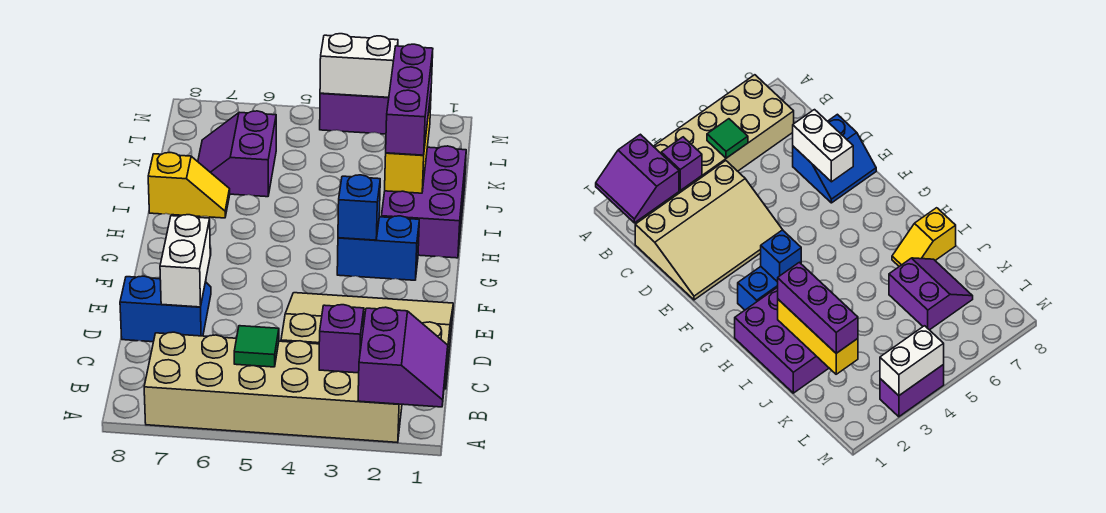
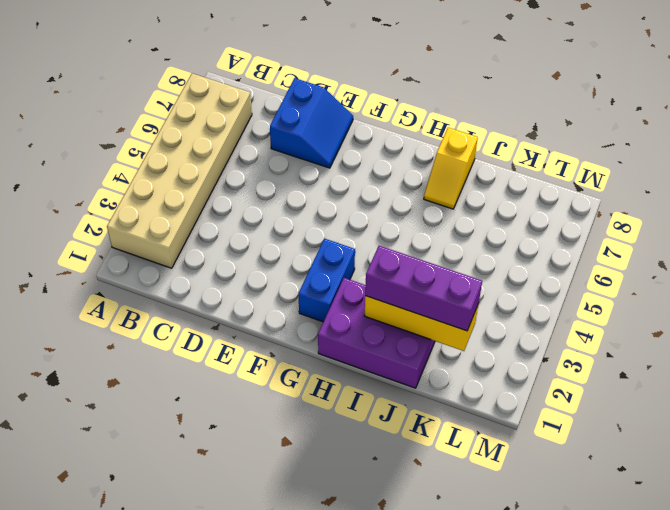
none -> tan slope C1:E4 level 1 top C
none -> purple slope J6:K7 level 1 top 6
none -> purple brick M3:M4 level 1

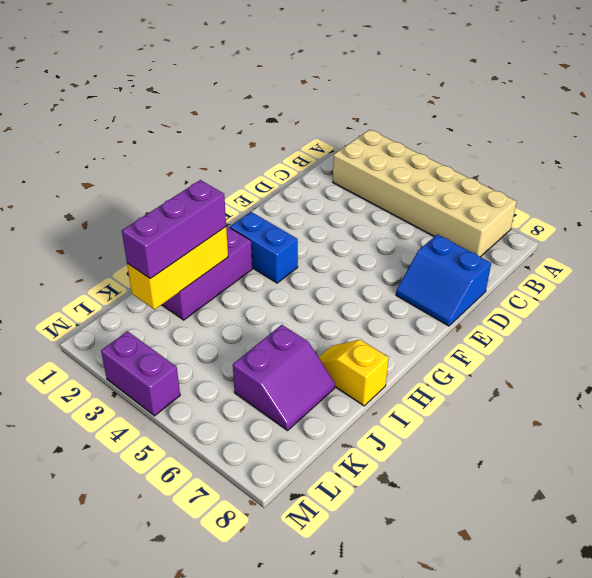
none -> tan slope C1:E4 level 1 top C
none -> purple slope A1:B2 level 2 top 2
none -> purple brick B3 level 2

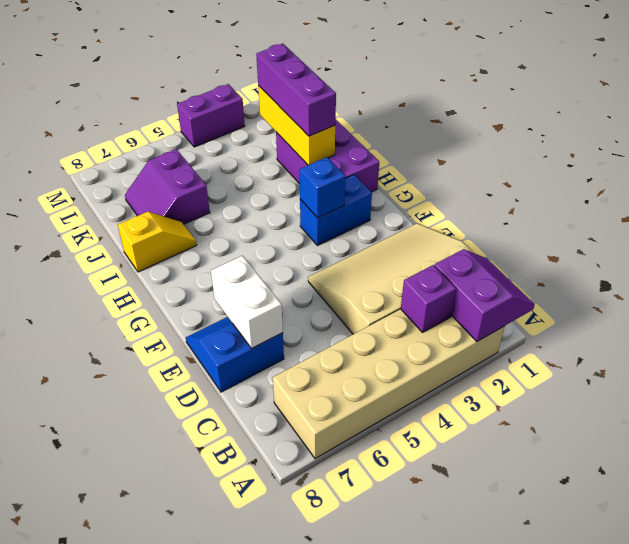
none -> green tile B5 level 2
none -> white brick M3:M4 level 2

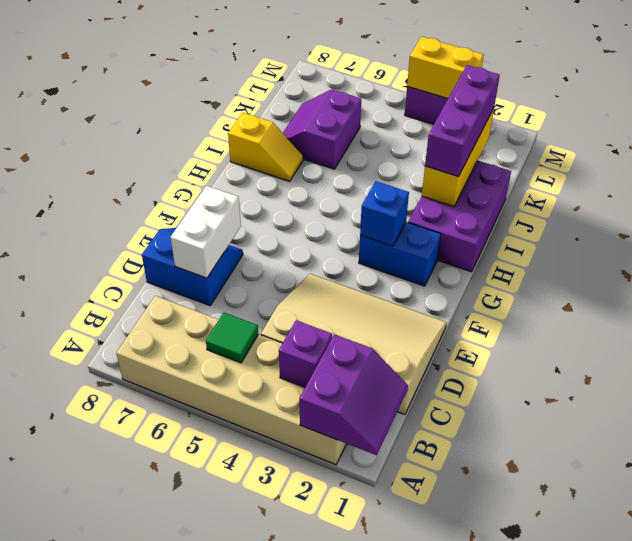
yellow brick M3:M4 level 2 -> white brick M3:M4 level 2

